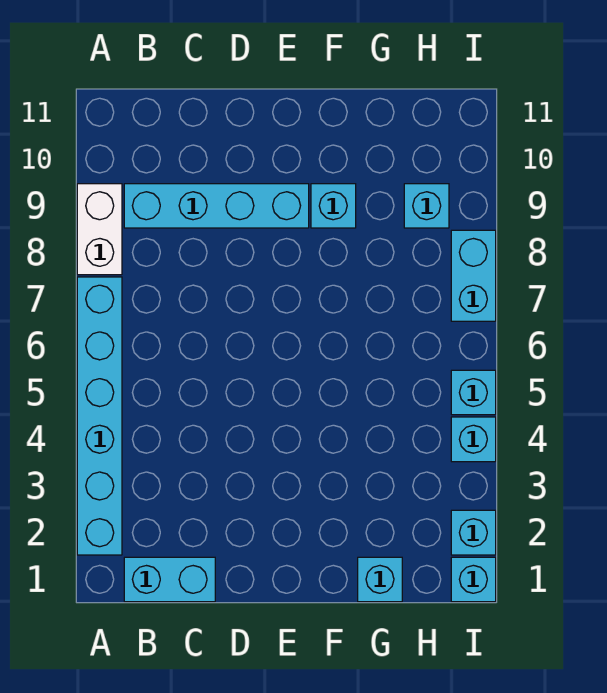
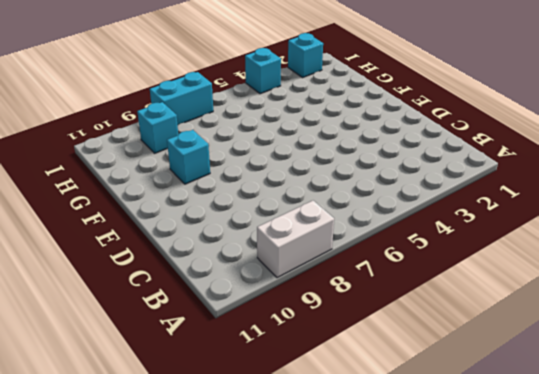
none -> cyan brick A2:A7 level 1
none -> cyan brick B1:C1 level 1
none -> cyan brick B9:E9 level 1

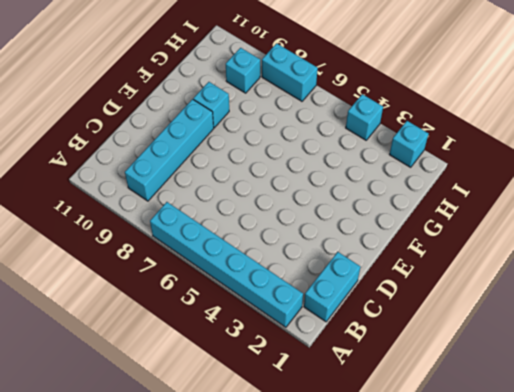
none -> white brick A8:A9 level 1
none -> cyan brick G1 level 1
none -> cyan brick I1 level 1

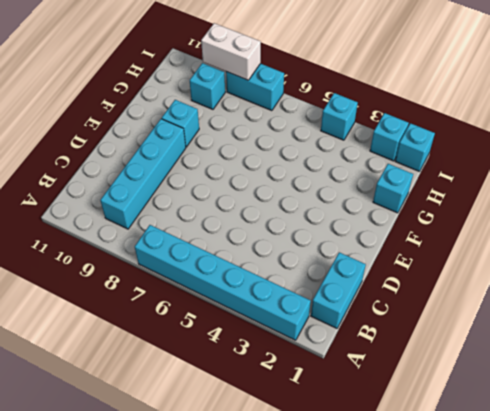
white brick I8:I9 level 2 -> white brick A8:A9 level 1
none -> cyan brick I5 level 1

